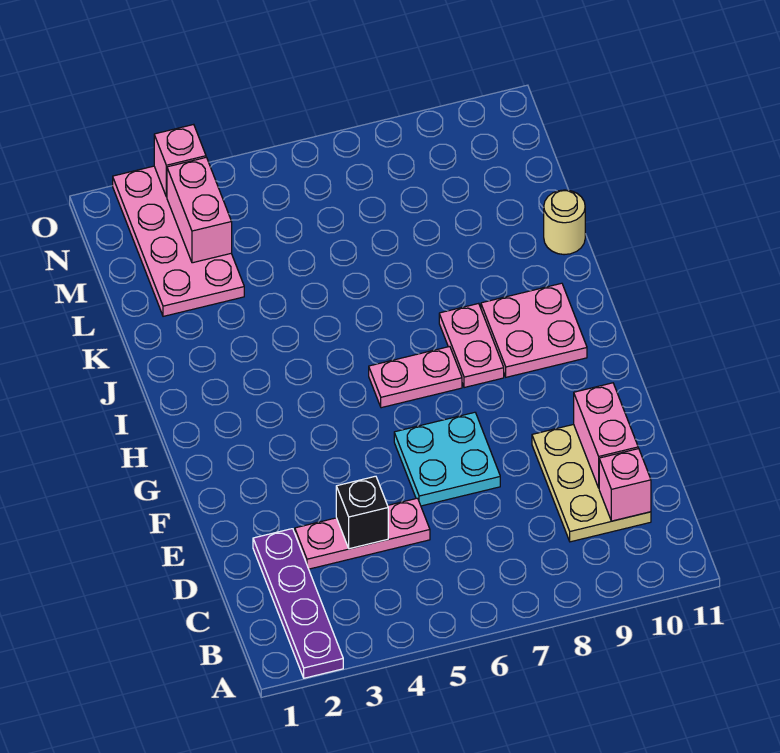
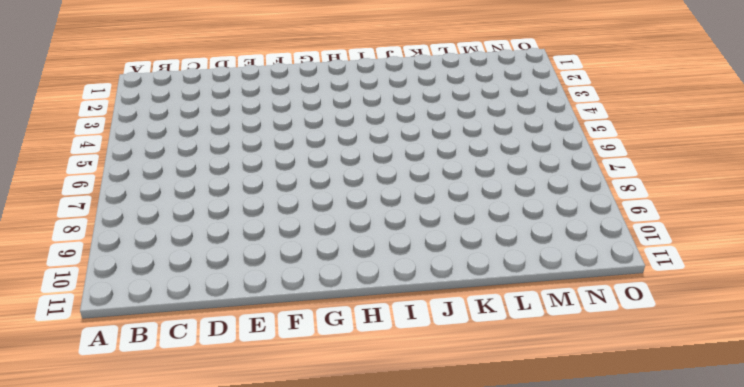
none -> purple plate A2:D2 level 1
none -> tan plate C9:E10 level 1
none -> pink plate D3:D5 level 1

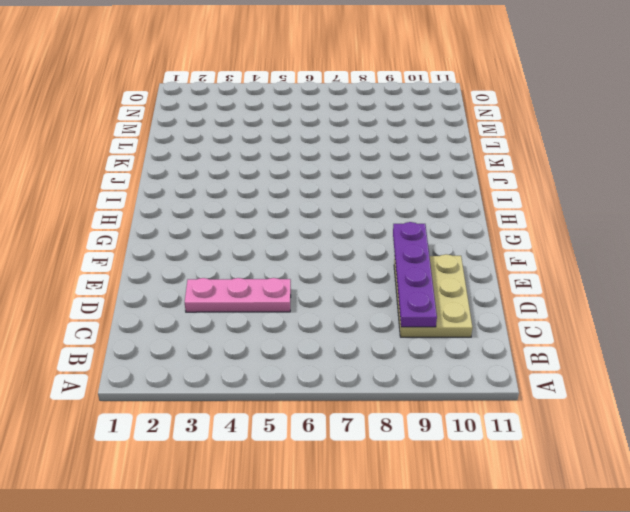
purple plate C9:F9 level 2 -> purple plate A2:D2 level 1
none -> cyan plate E6:F7 level 1
none -> pink plate H6:H7 level 1
none -> pink plate H8:I8 level 1

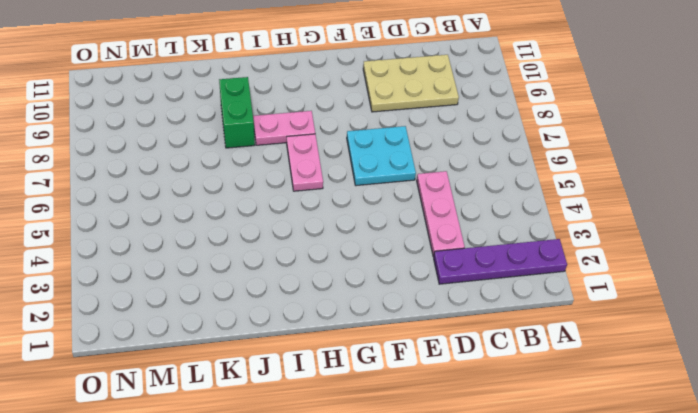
green brick J8:J9 level 1 -> none
none -> pink plate H9:I10 level 1
none -> tan round brick K11 level 1
none -> pink plate L2:O3 level 1

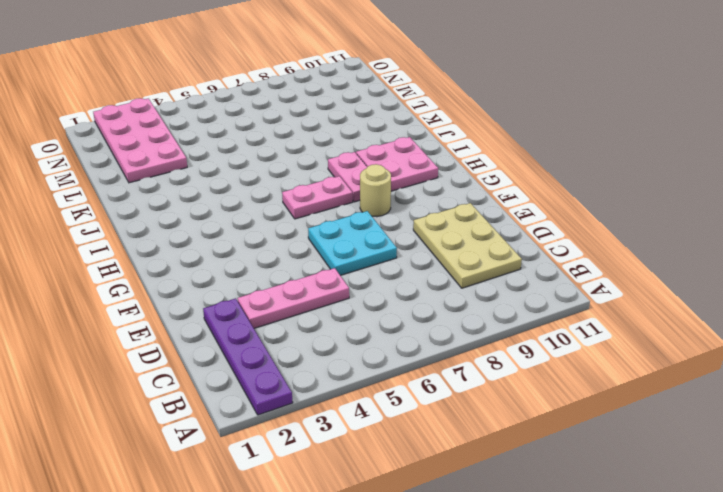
tan round brick G8 level 1 -> tan round brick K11 level 1
none -> pink brick C10 level 2
none -> black brick D4 level 2
none -> pink brick D10:E10 level 2

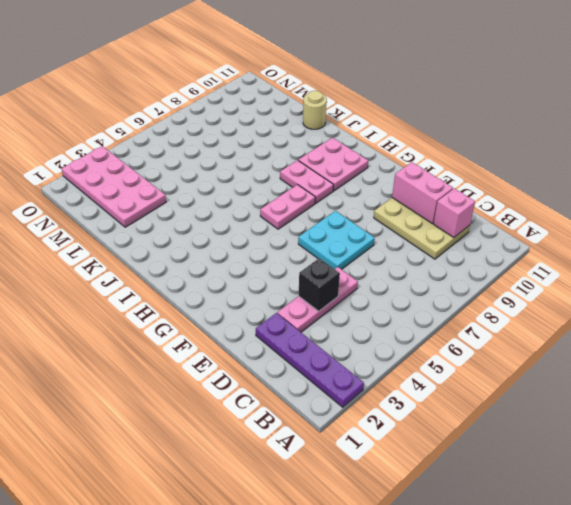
none -> pink brick M3:N3 level 2
none -> pink brick O3 level 2

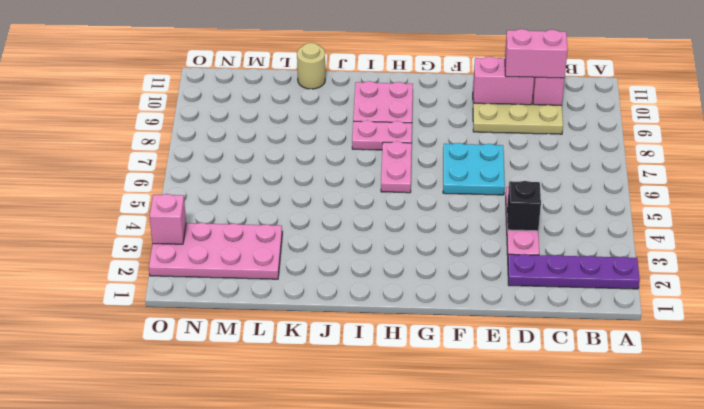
pink brick C10:D10 level 3 -> pink brick M3:N3 level 2

